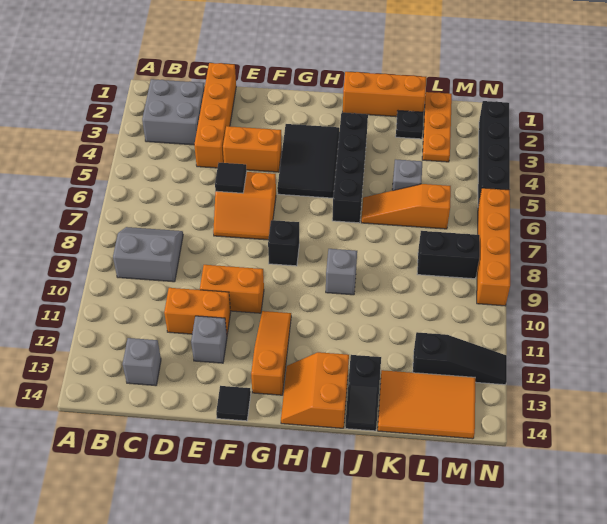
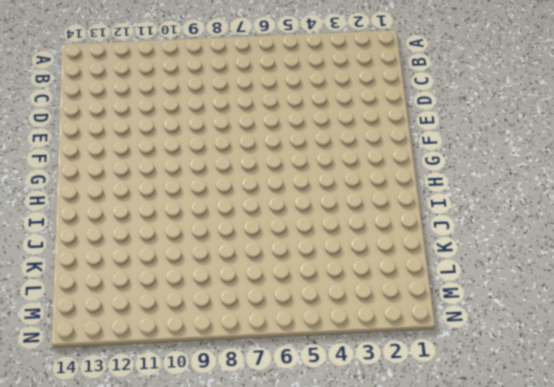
none -> grey brick B2:C3 level 1
none -> grey slope B8:C9 level 1 top 9
none -> grey brick C13 level 1

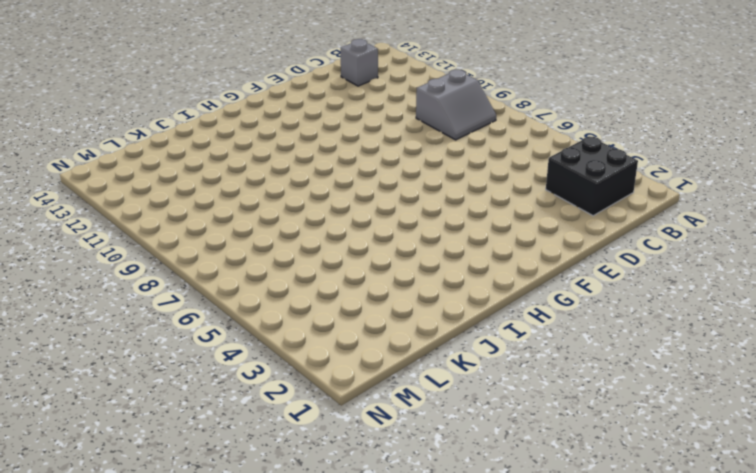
black brick B2:C3 level 1 -> grey brick B2:C3 level 1
none -> orange brick D1:D4 level 1
none -> orange brick D11:E11 level 1
none -> orange brick E4:F4 level 1

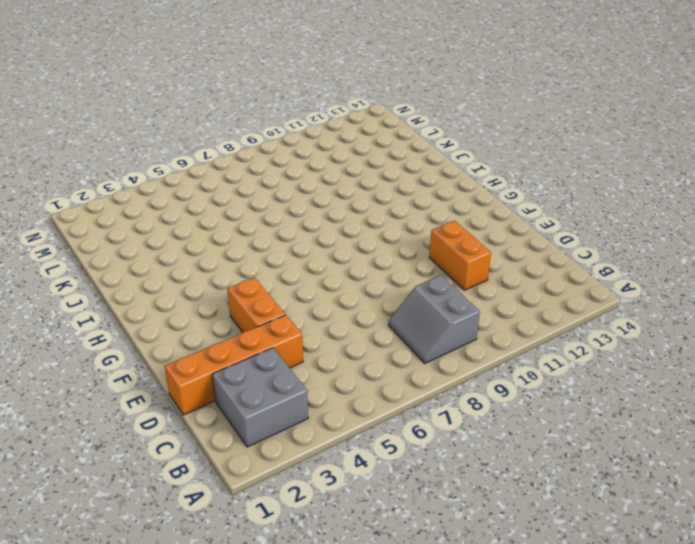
none -> grey brick C13 level 1
none -> orange slope E6:F7 level 1 top 6
none -> orange brick E10:F10 level 1

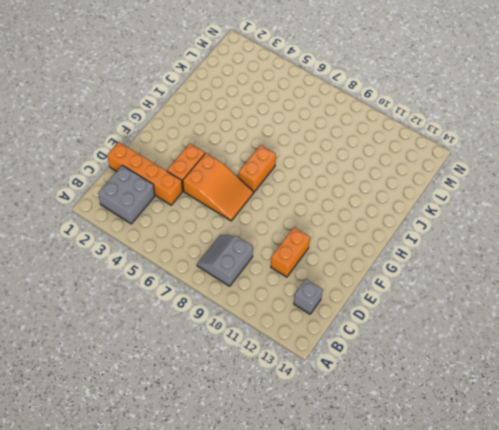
orange slope E5:F7 level 1 top 5 -> orange slope E6:F7 level 1 top 6
orange brick G7:H7 level 1 -> orange brick E10:F10 level 1
none -> grey brick E12 level 1
none -> black tile F14 level 1
none -> black tile G3:H5 level 1

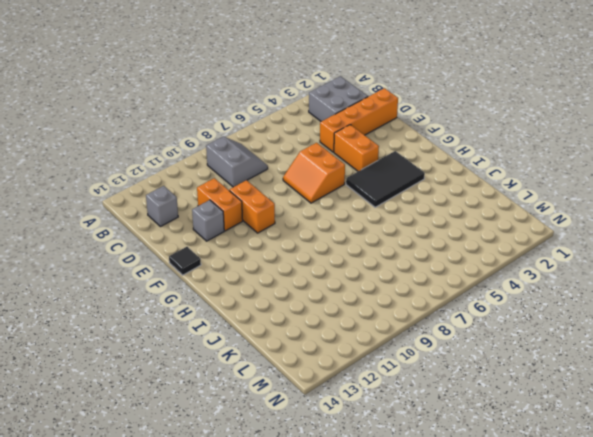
none -> black brick G8 level 1
none -> orange slope G11:G13 level 1 top 13
none -> orange slope H13:I14 level 1 top I

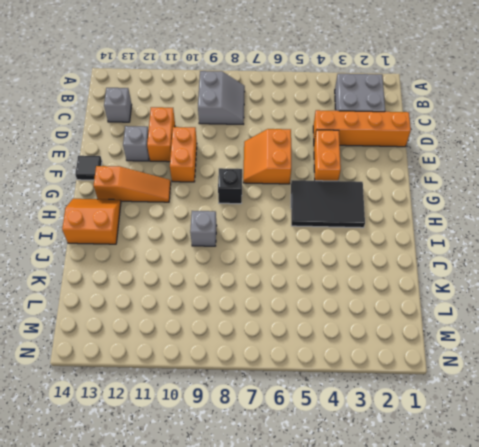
none -> orange brick I1:K1 level 1
none -> black brick I3:I6 level 1
none -> orange slope J6:L6 level 1 top L

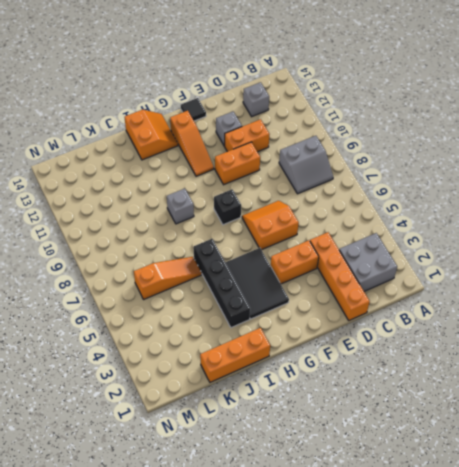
none -> black slope J13:J14 level 1 top 13
none -> black plate K2 level 1
none -> grey brick K5 level 1

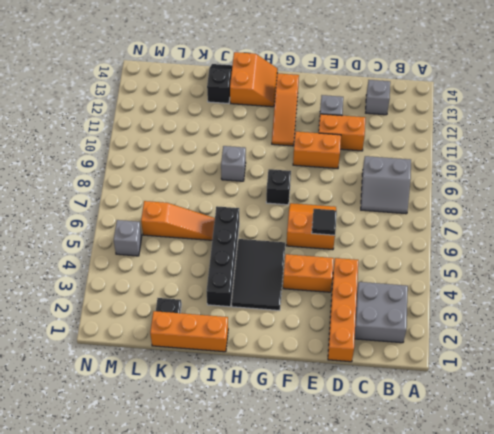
grey brick M5 level 1 -> grey brick K5 level 1
none -> black tile F14 level 1
none -> orange tile K13:M14 level 1
none -> orange plate L1:L3 level 1

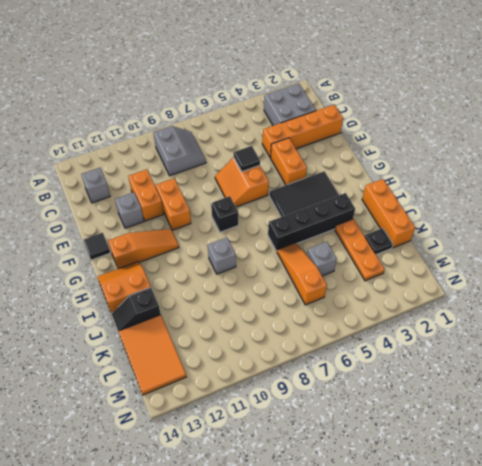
orange plate J3:L3 level 1 -> orange plate L1:L3 level 1
none -> black brick L8:M8 level 1
none -> black slope L12:N12 level 1 top L
none -> black brick N2:N5 level 1

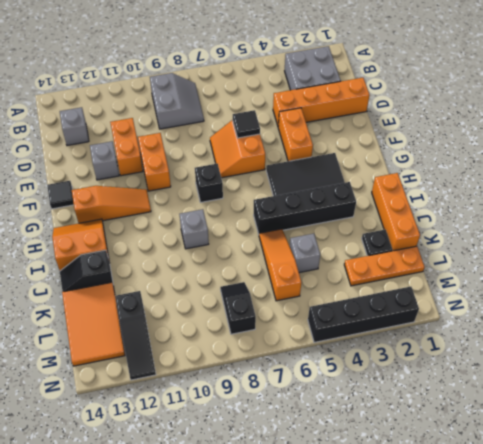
black slope L8:M8 level 1 top M -> black brick L8:M8 level 1
none -> orange brick N6:N9 level 1

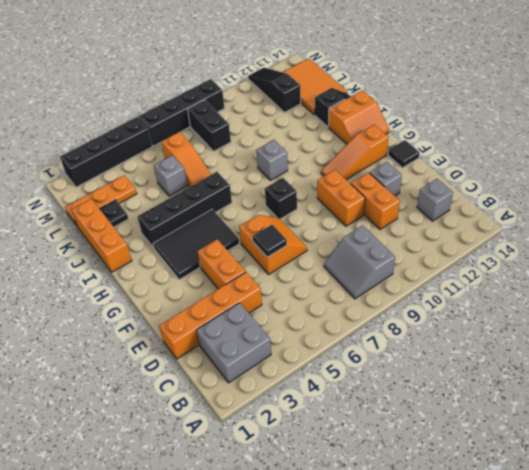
black brick N6:N9 level 1 -> orange brick N6:N9 level 1

